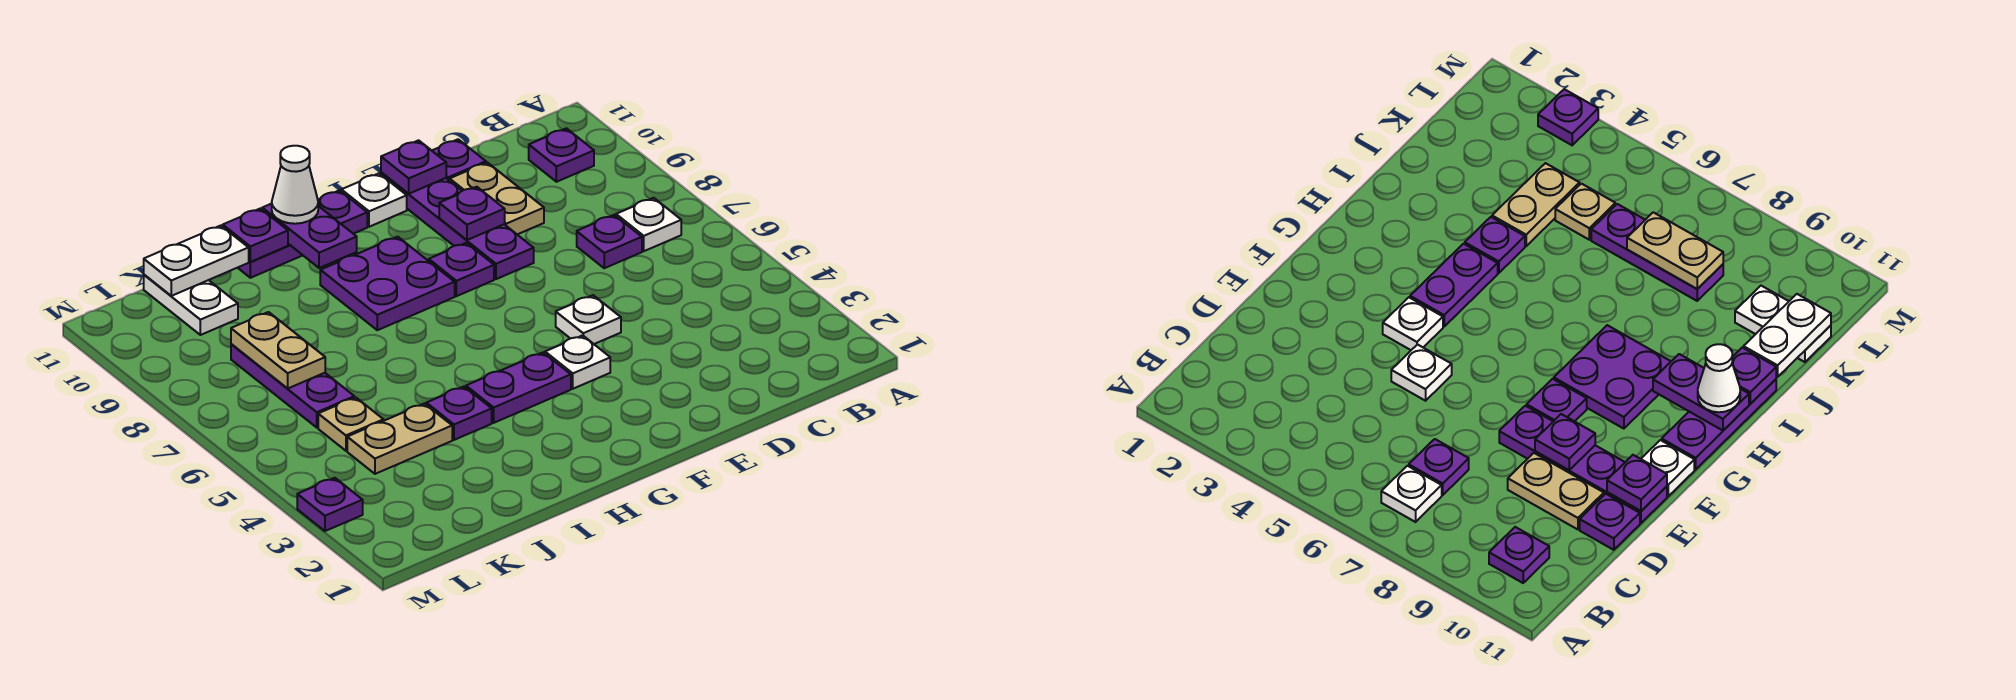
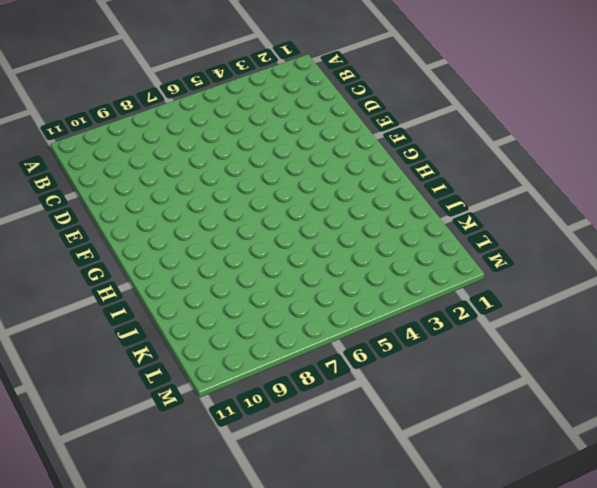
none -> white plate B7 level 1
none -> purple plate B10 level 1
none -> purple plate C7 level 1

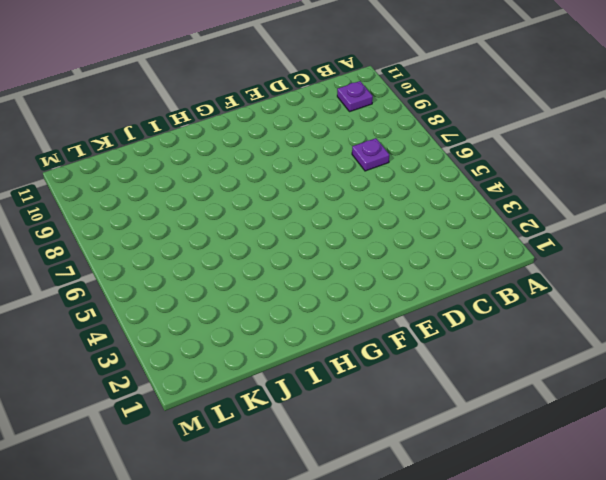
none -> white plate B7 level 1
none -> tan plate D9:D10 level 1
none -> purple plate D11 level 1

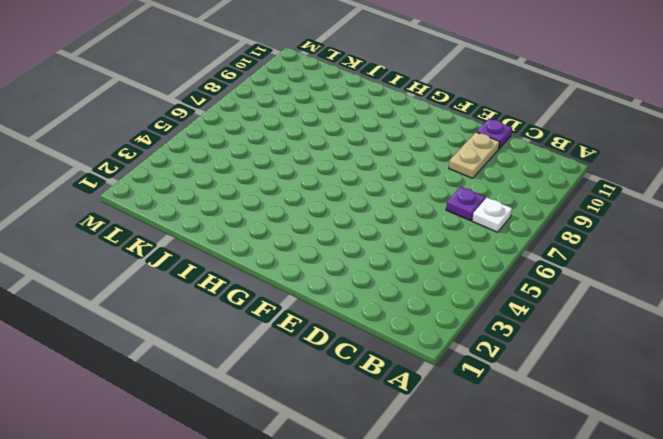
none -> purple plate B10 level 1
none -> white plate E5 level 1
none -> purple plate E8:E11 level 1

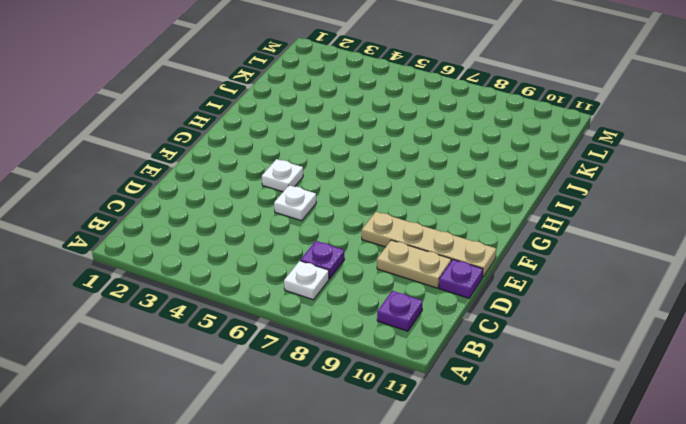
tan plate E8:E11 level 1 -> purple plate E8:E11 level 1
none -> purple plate F8 level 1
none -> white plate F11 level 1
none -> purple plate G4:H4 level 1

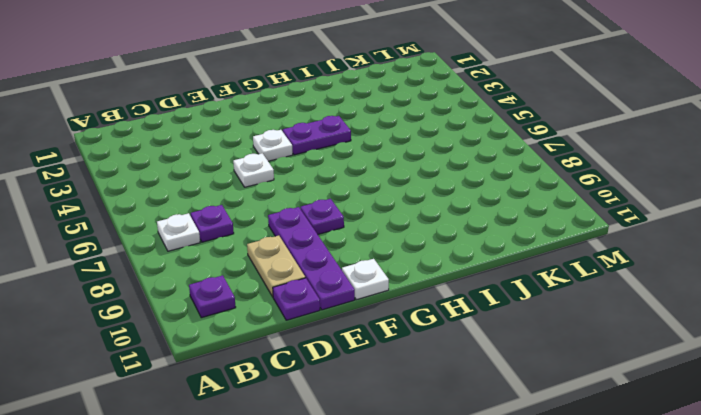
none -> purple plate G8:H9 level 1
none -> purple plate G11:I11 level 1
none -> purple plate I4 level 1

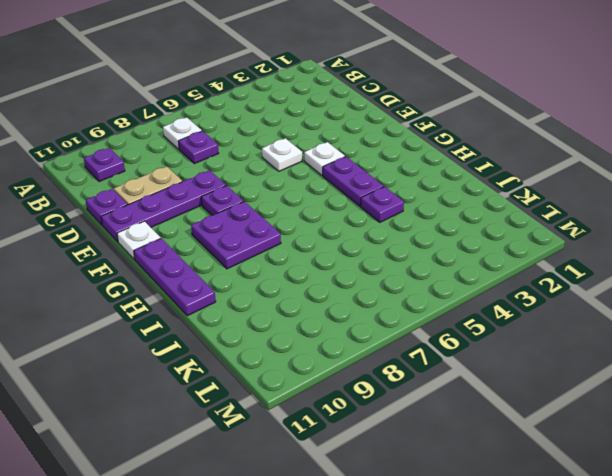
none -> tan plate J4:K4 level 1
none -> tan plate K5 level 1
none -> purple plate K6:K8 level 1

